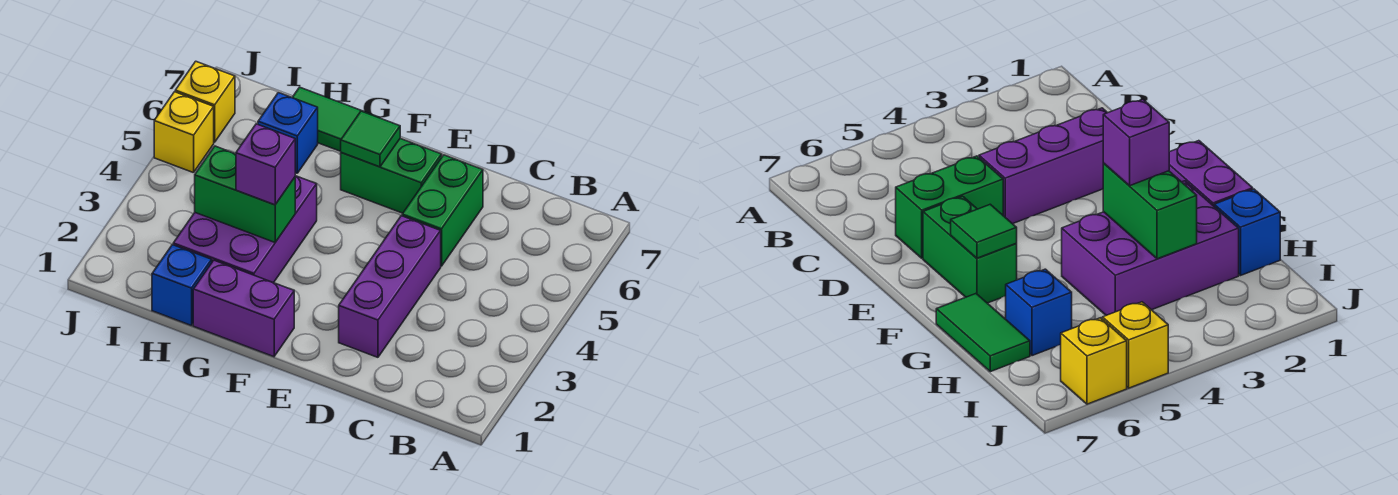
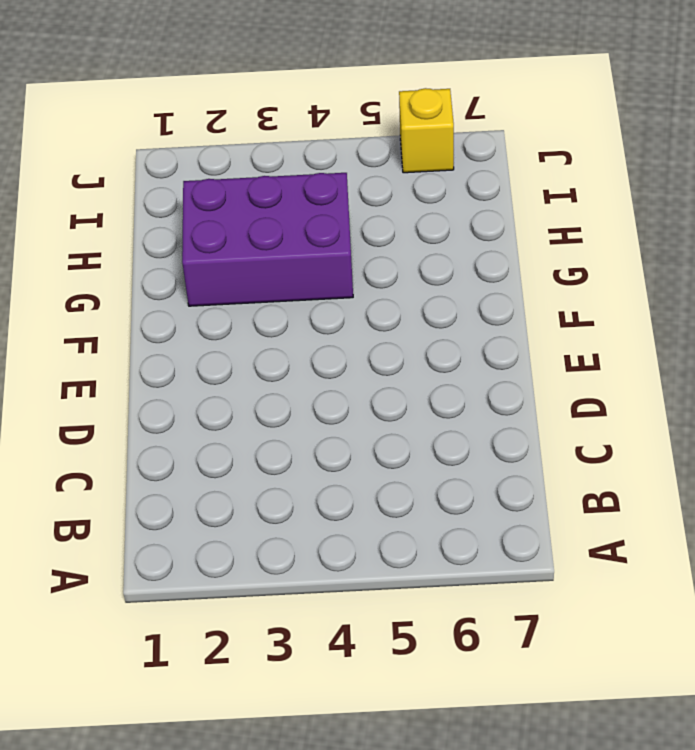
none -> purple brick D2:D4 level 1
none -> green brick D5:D6 level 1
none -> green brick E6:F6 level 1

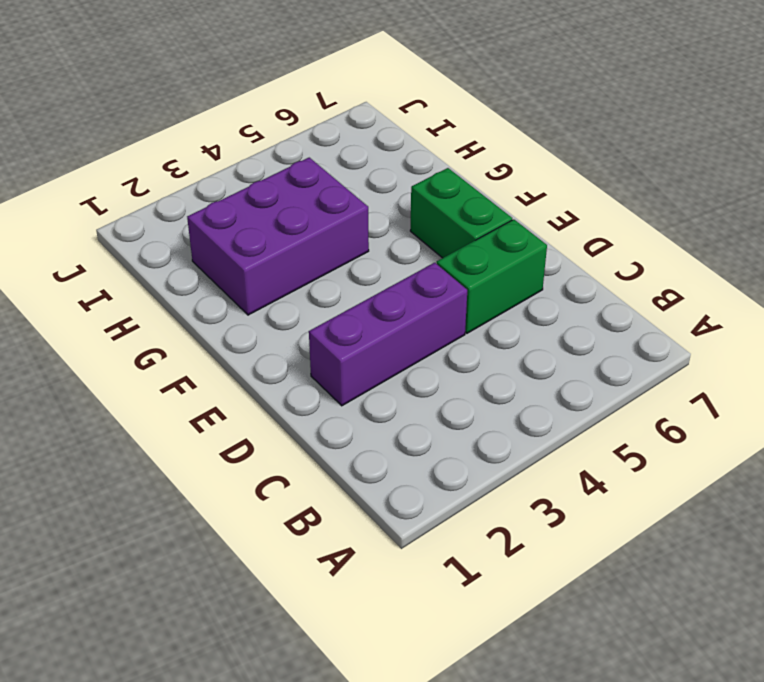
none -> purple brick F1:G1 level 1
none -> green tile G7:H7 level 1
none -> blue brick H1 level 1

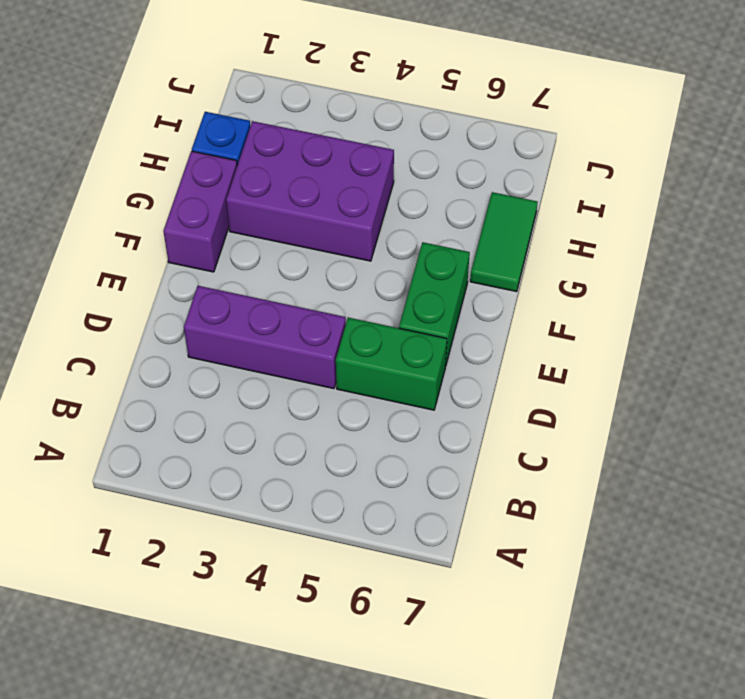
none -> blue brick H6 level 1
none -> yellow brick J5 level 1
none -> yellow brick J6 level 1

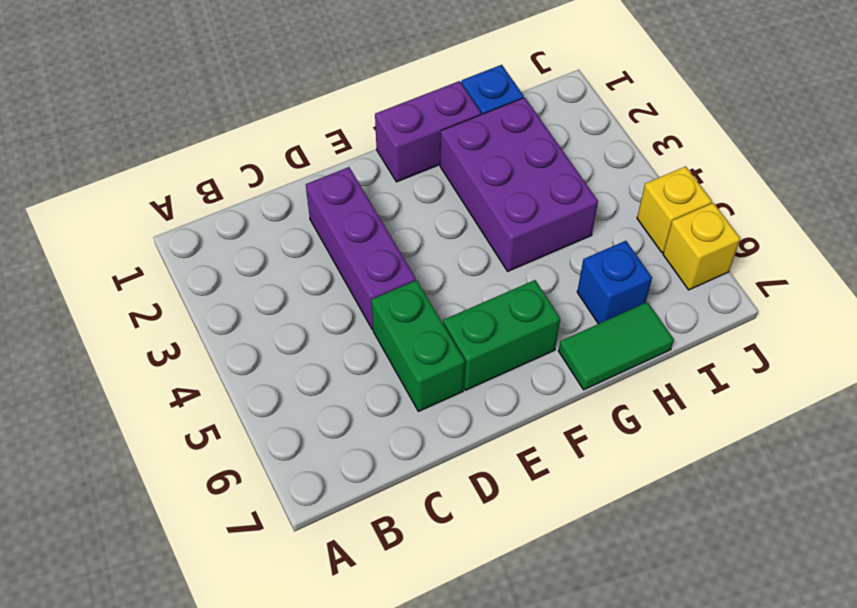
none -> green tile F6 level 2
none -> green brick G3:H3 level 2
none -> purple brick G3 level 3

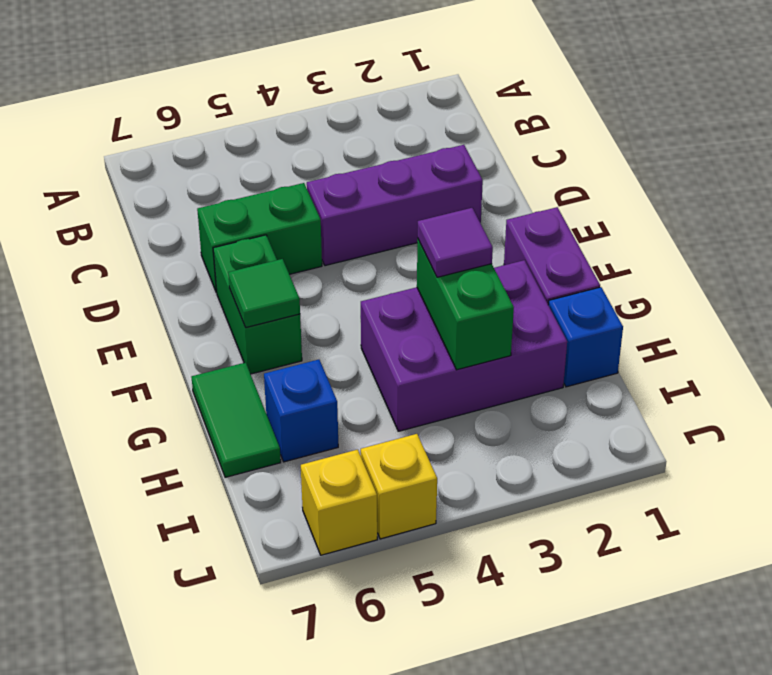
purple tile G3 level 3 -> purple brick G3 level 3

